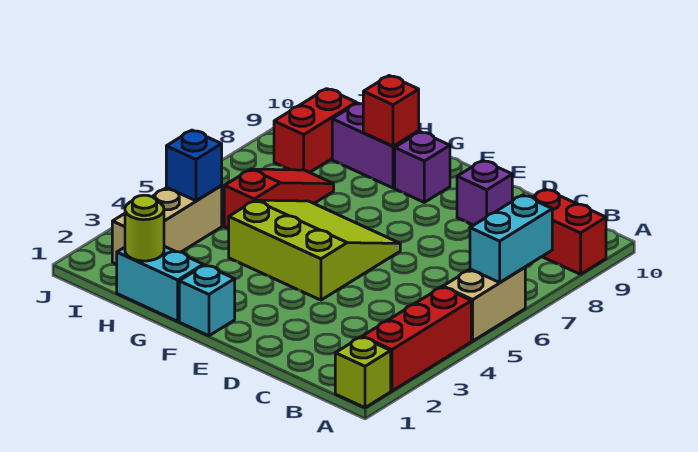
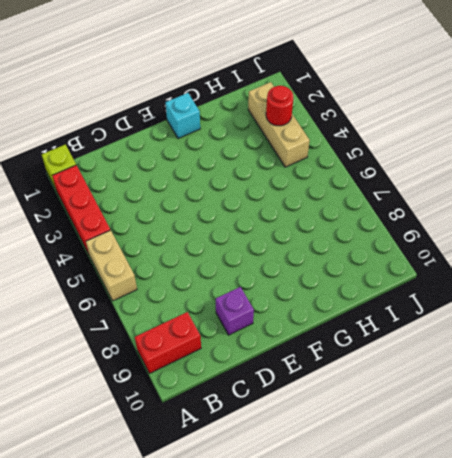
red round brick I3 level 2 -> none
none -> lime slope E4:G6 level 1 top 4
none -> purple brick F9 level 1
none -> cyan brick G1:H1 level 1

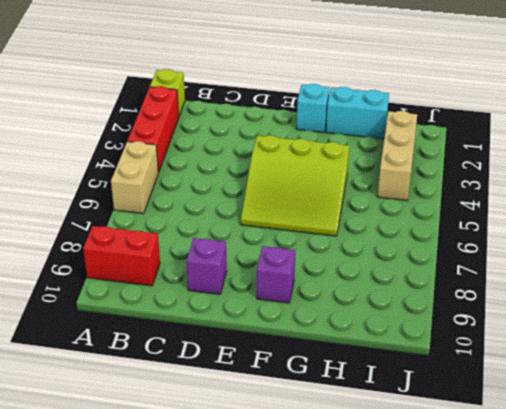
none -> purple brick G9:H9 level 1
none -> red slope H5:H7 level 1 top 5
none -> red brick I8:I9 level 1

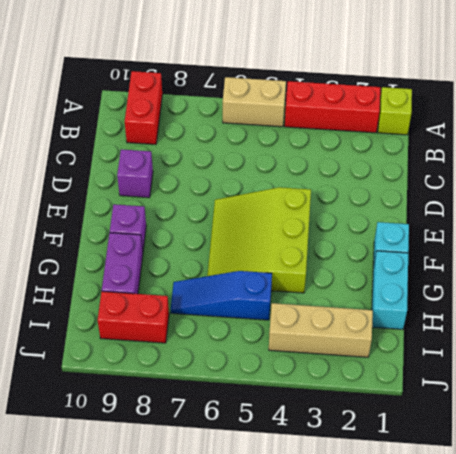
blue slope H5:H7 level 1 top 5 -> red slope H5:H7 level 1 top 5
none -> cyan brick A6:A7 level 2
none -> red brick G9 level 2
none -> lime round brick H1 level 2

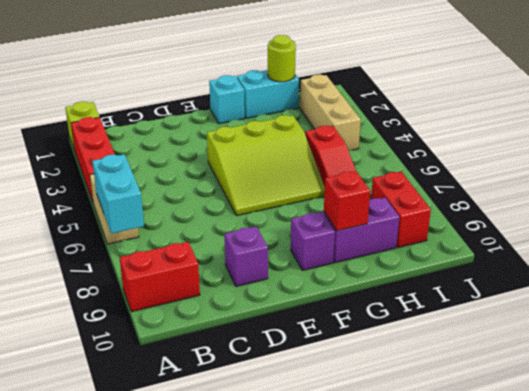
none -> blue brick I4 level 2

